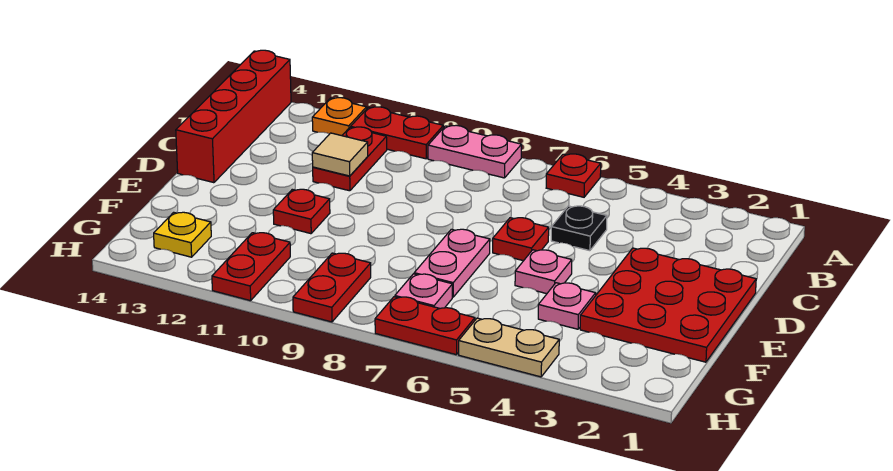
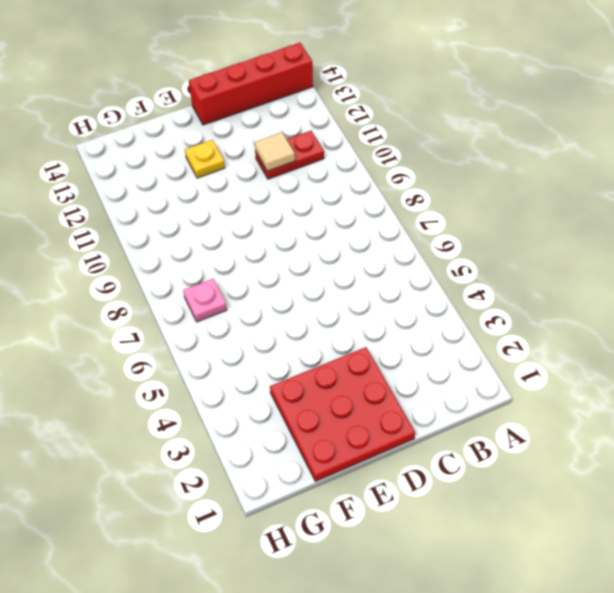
yellow plate E12 level 1 -> yellow plate G13 level 1
none -> red plate A6 level 1
none -> pink plate A8:A9 level 1
none -> red plate A10:A11 level 1

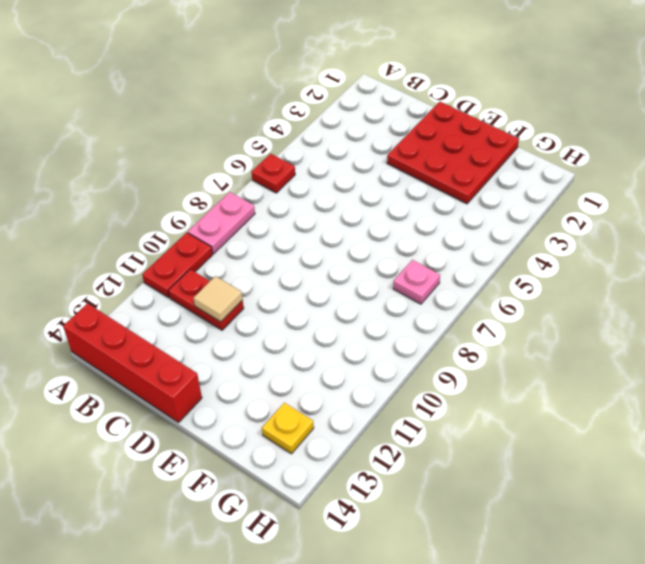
none -> orange plate A12 level 1
none -> black plate C5 level 1
none -> red plate D6 level 1

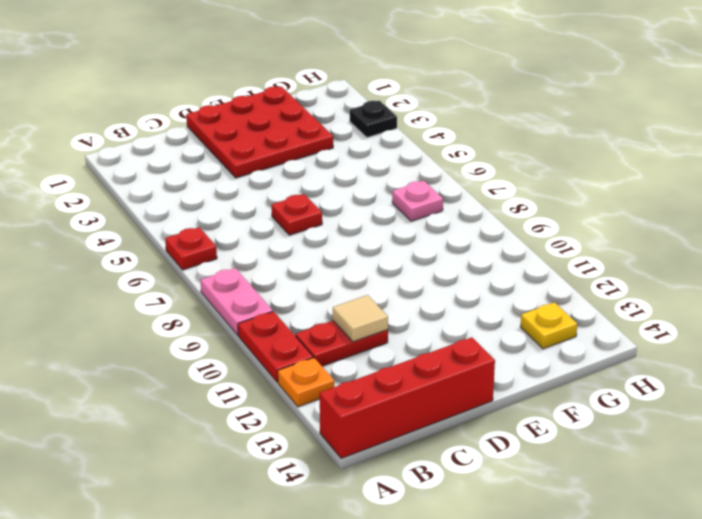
black plate H3 level 1 -> black plate C5 level 1
none -> pink plate E5 level 1
none -> pink plate E7:F7 level 1
none -> red plate E11 level 1

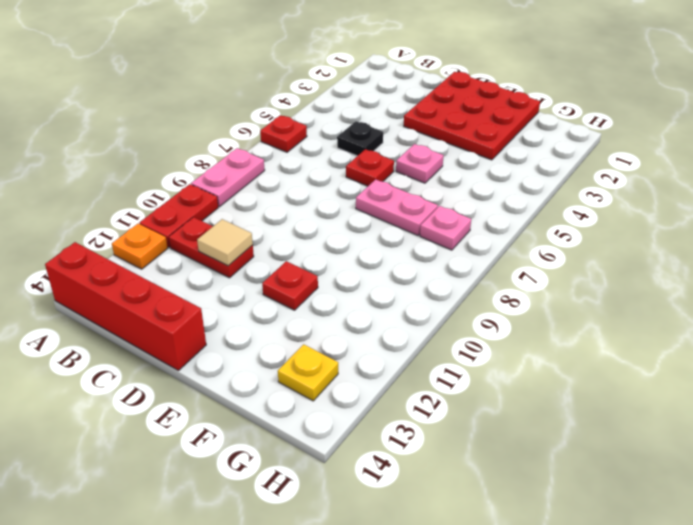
none -> pink plate F4 level 1
none -> red plate G9:H9 level 1
none -> red plate G11:H11 level 1

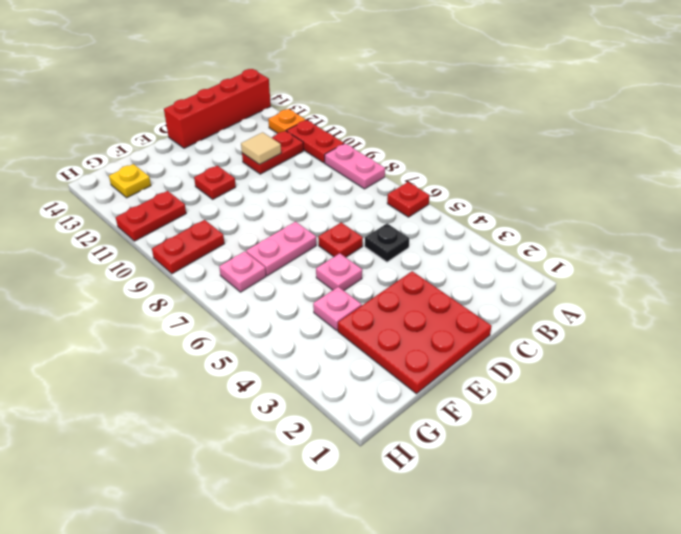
none -> tan plate H4:H5 level 1
none -> red plate H6:H7 level 1

